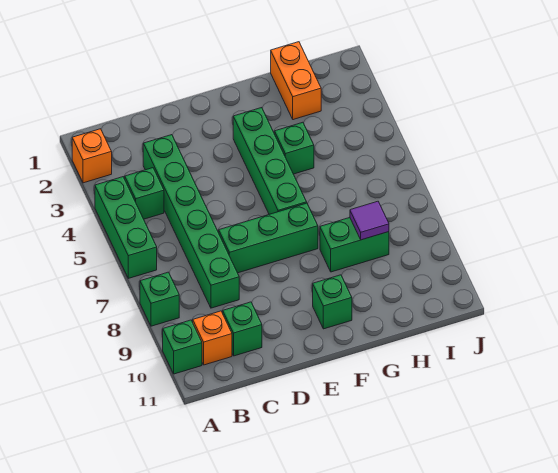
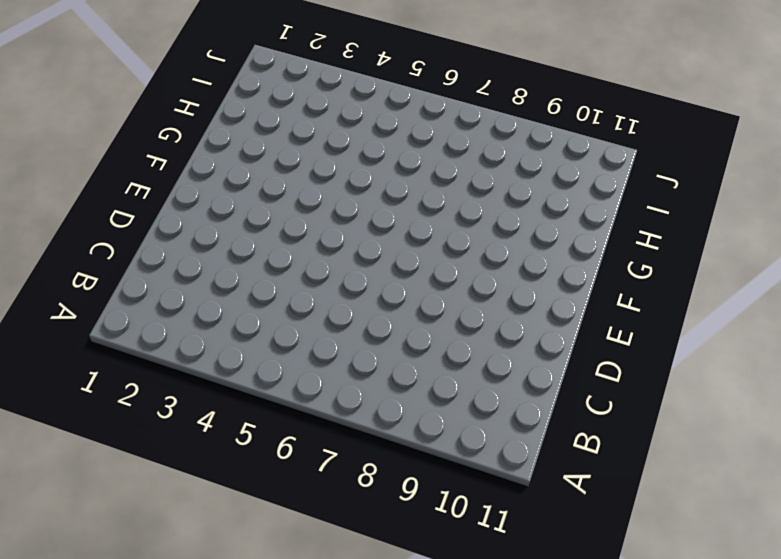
none -> orange brick A2 level 1
none -> green brick A4:A6 level 1
none -> green brick A8 level 1

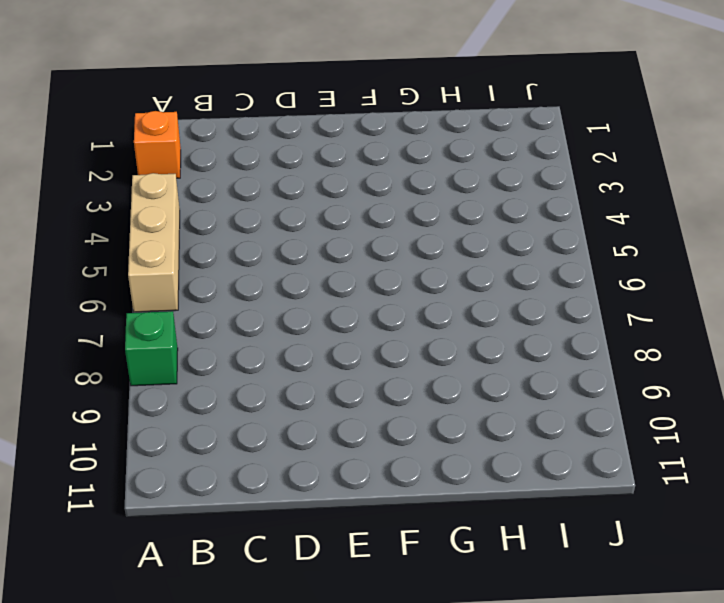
tan brick A4:A6 level 1 -> green brick A4:A6 level 1
none -> green brick A10 level 1
none -> green brick B4 level 1
none -> orange brick B10 level 1

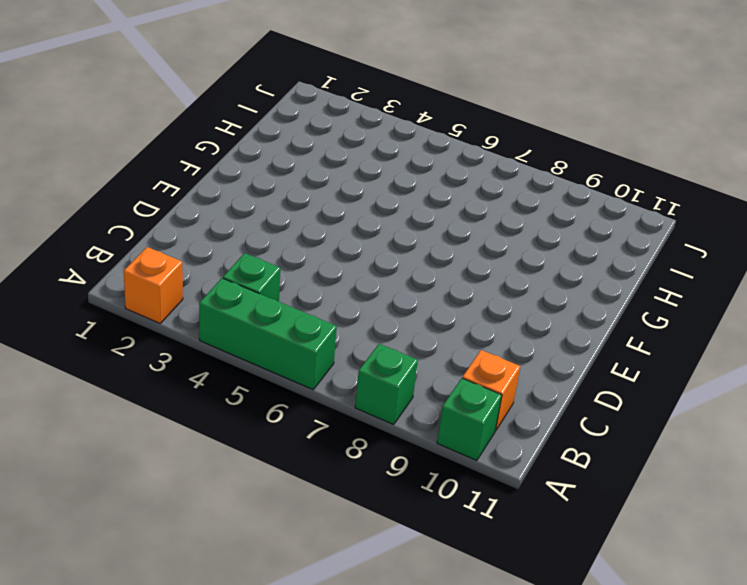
none -> green brick C3:C8 level 1
none -> green brick C10 level 1
none -> green brick D7:F7 level 1

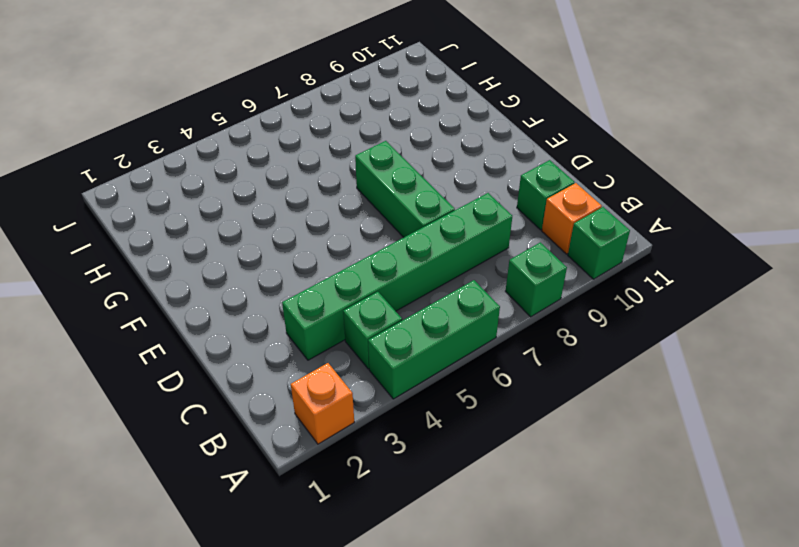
none -> green brick F3:F6 level 1
none -> green brick F10 level 1
none -> green brick G4 level 1

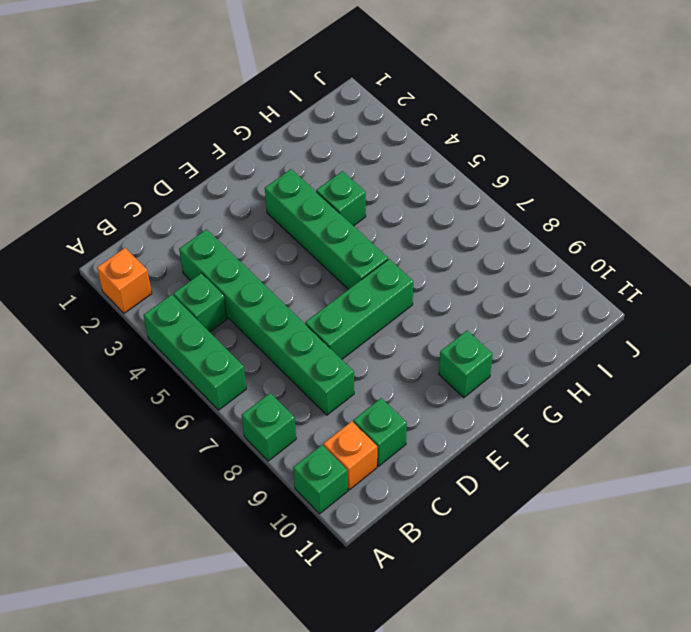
none -> green brick G8:H8 level 1
none -> orange brick H1:H2 level 1
none -> purple tile H8 level 2

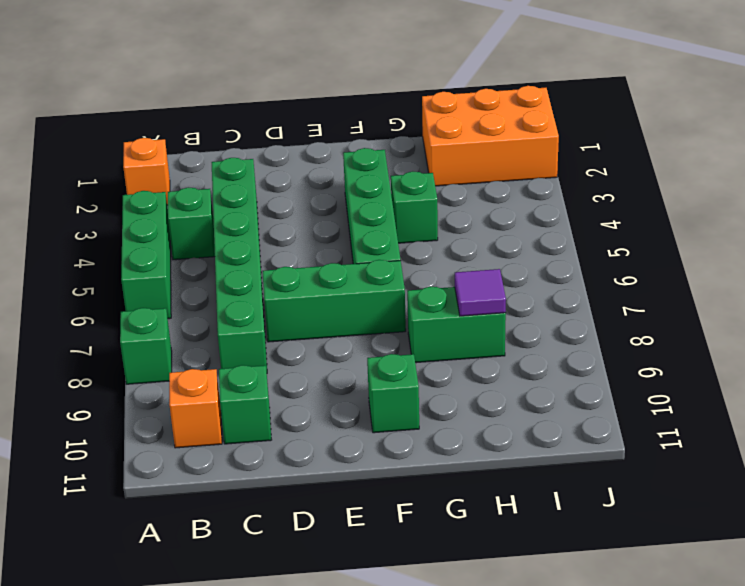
orange brick H1:J2 level 1 -> orange brick H1:H2 level 1
none -> green brick A10 level 1

